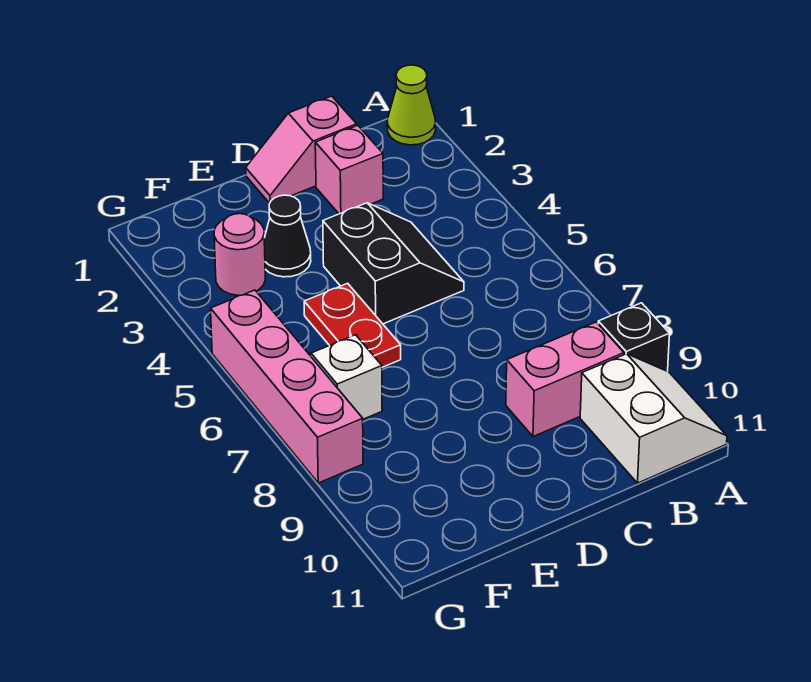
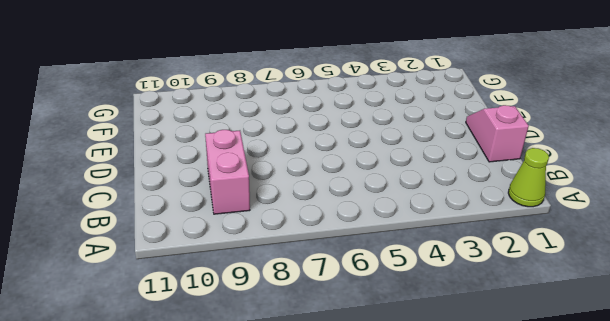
none -> black brick A9 level 1
none -> white slope A10:B11 level 1 top B
none -> pink brick C2 level 1

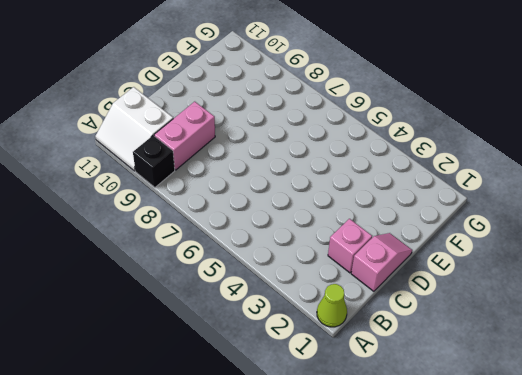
none -> black slope C4:D5 level 1 top D
none -> black cone E3 level 1
none -> red plate E5:E6 level 1

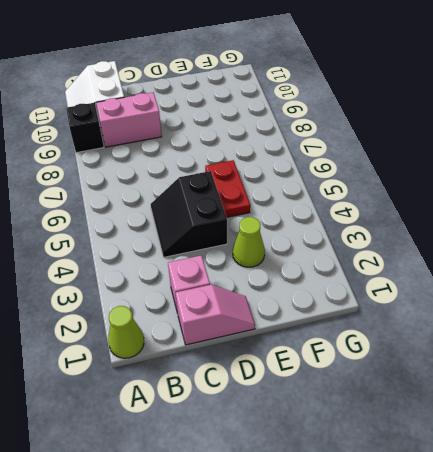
lime cone E3 level 1 -> black cone E3 level 1
none -> pink round brick F3 level 1
none -> white brick F7 level 1
none -> pink brick G5:G8 level 1

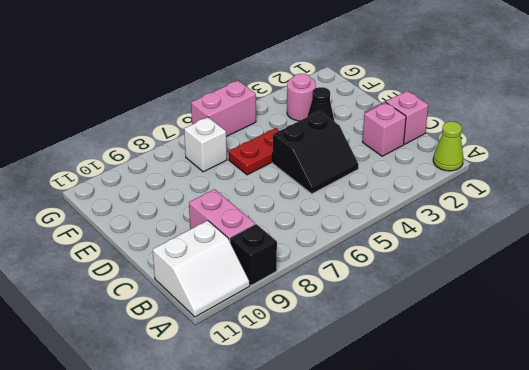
pink brick G5:G6 level 1 -> pink brick G5:G8 level 1

